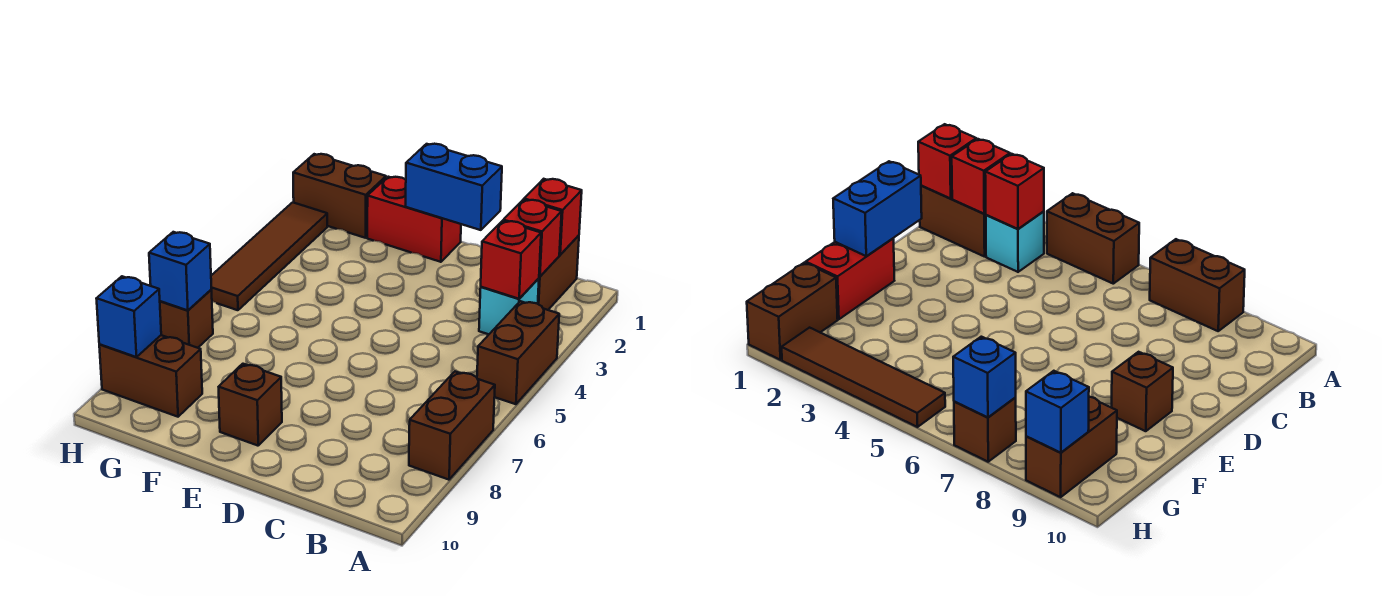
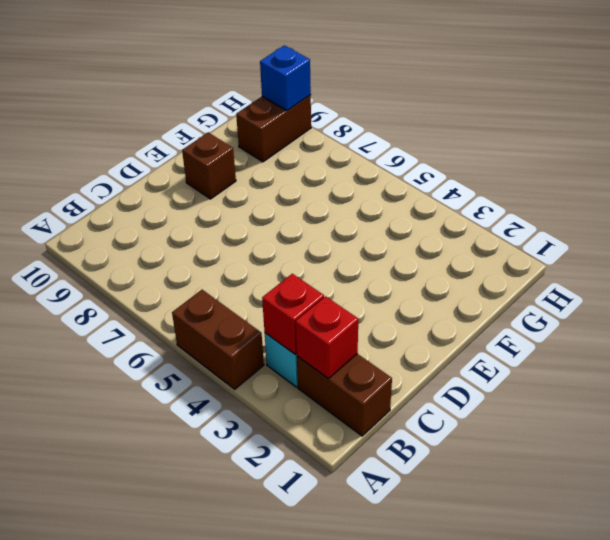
none -> brown brick A7:A8 level 1
none -> red brick E1:F1 level 1
none -> brown brick G1:H1 level 1

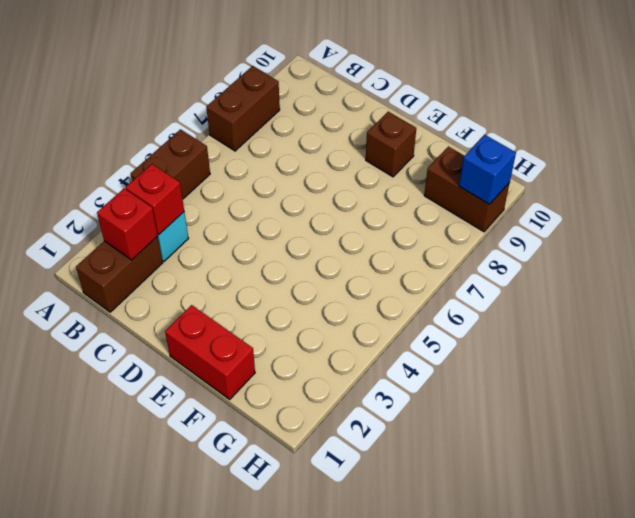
none -> brown brick G1:H1 level 1
none -> brown tile H2:H5 level 1
none -> brown brick H7 level 1

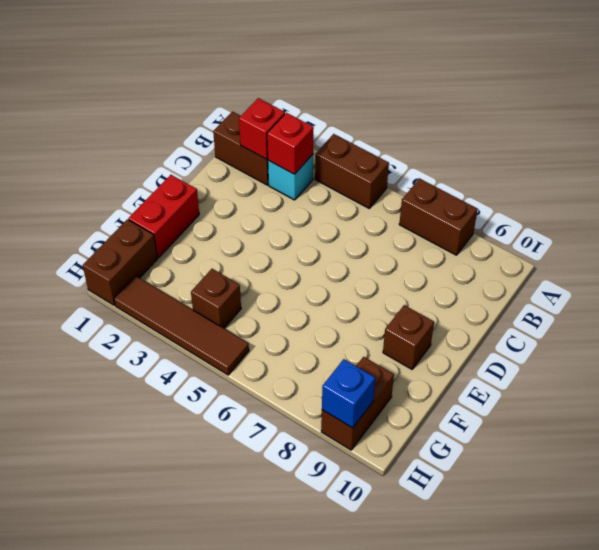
brown brick G4 level 1 -> brown brick H7 level 1
none -> red brick B1 level 2
none -> blue brick D1:E1 level 2
none -> blue brick H7 level 2

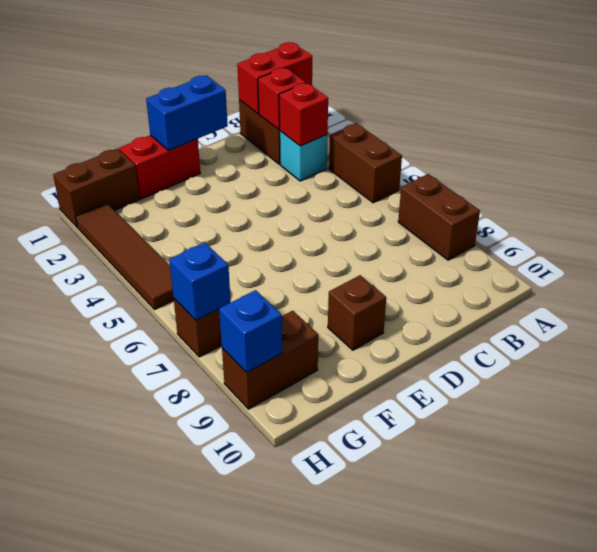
red brick A1:B1 level 2 -> red brick B1 level 2

